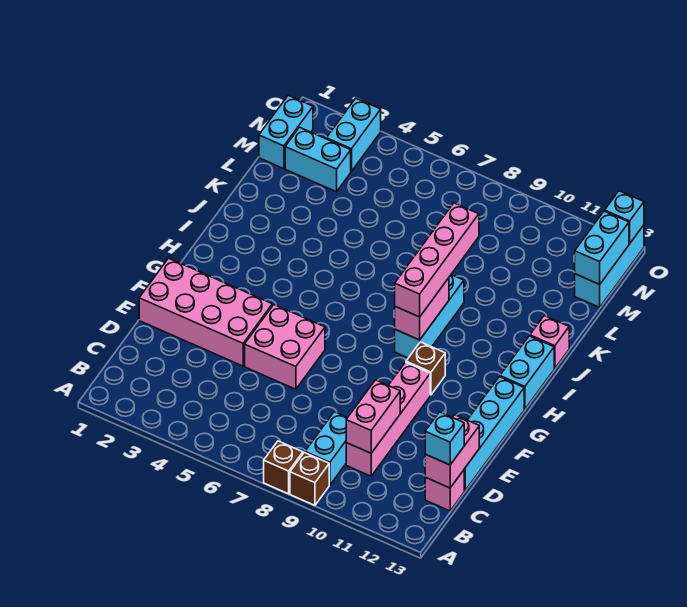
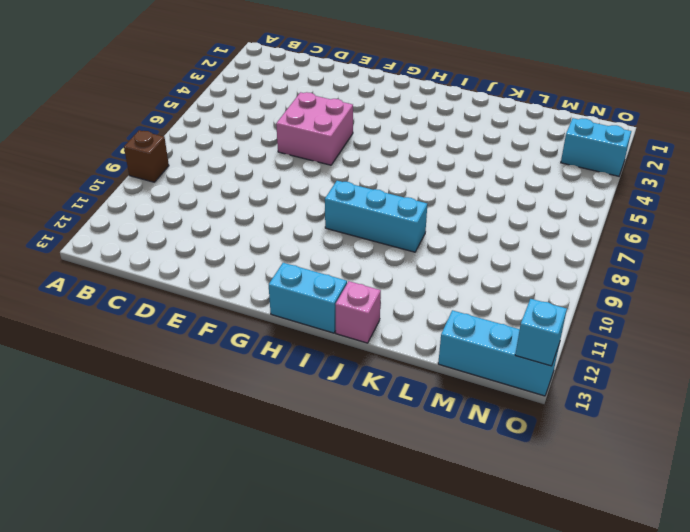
none -> brown brick A8 level 1
none -> cyan brick B9:C9 level 1
none -> pink brick C10:F10 level 1

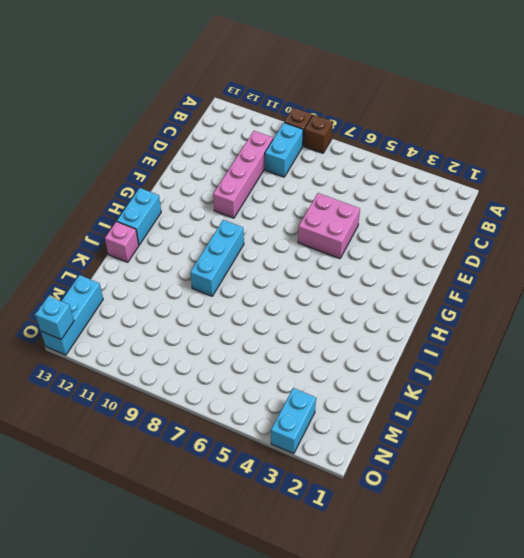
none -> pink brick C13 level 1
none -> cyan brick D13:G13 level 1
none -> pink brick E1:F4 level 1

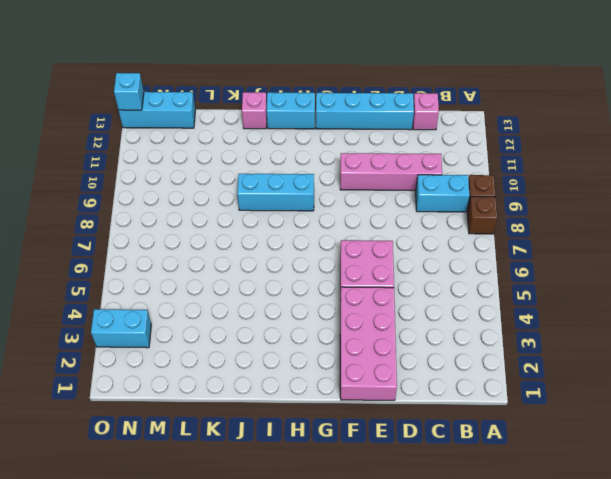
none -> brown brick G10 level 1
none -> cyan brick M1:N1 level 1
none -> cyan brick M2:M3 level 1

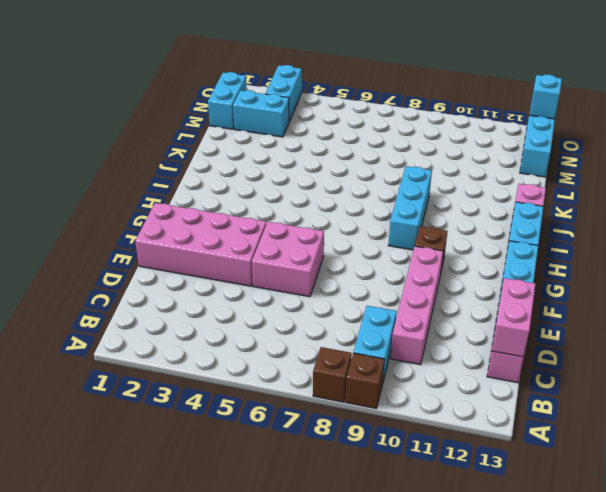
none -> pink brick C10:D10 level 2
none -> pink brick H9:I9 level 2
none -> cyan brick M13:N13 level 2

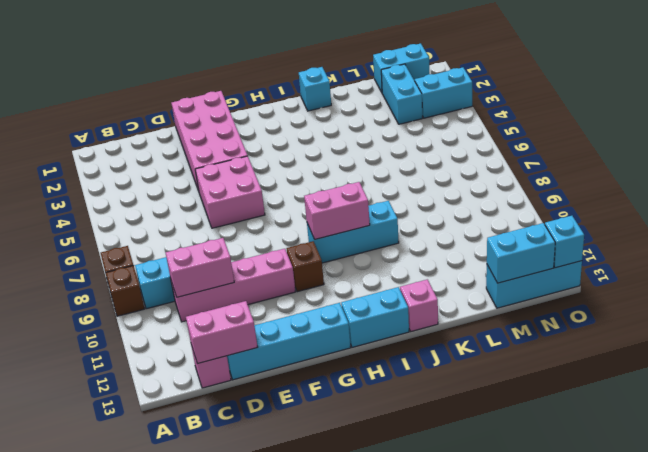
cyan brick J1 level 1 -> cyan brick C13 level 3
none -> pink brick H9:K9 level 3

